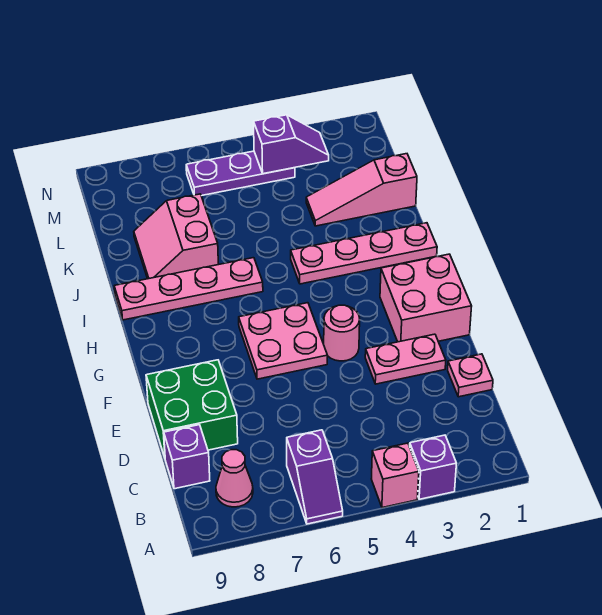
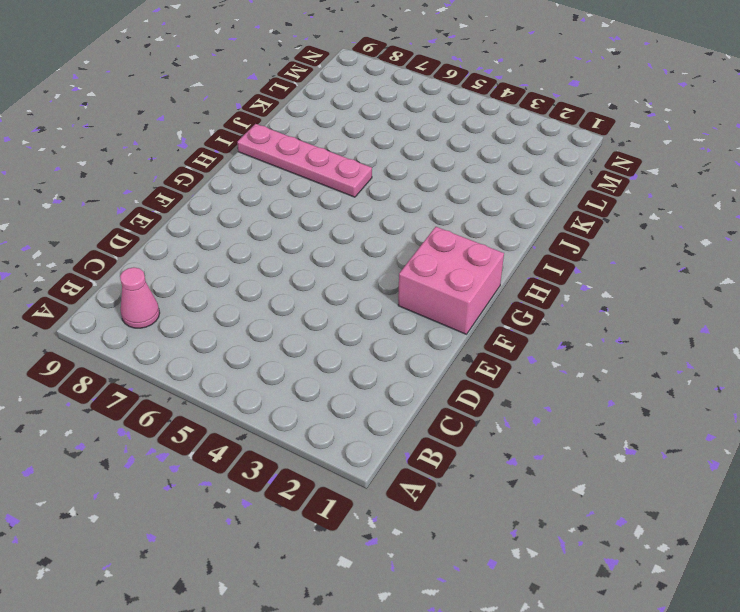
none -> purple brick A3 level 1
none -> pink brick A4 level 1
none -> purple slope A6:B6 level 1 top B

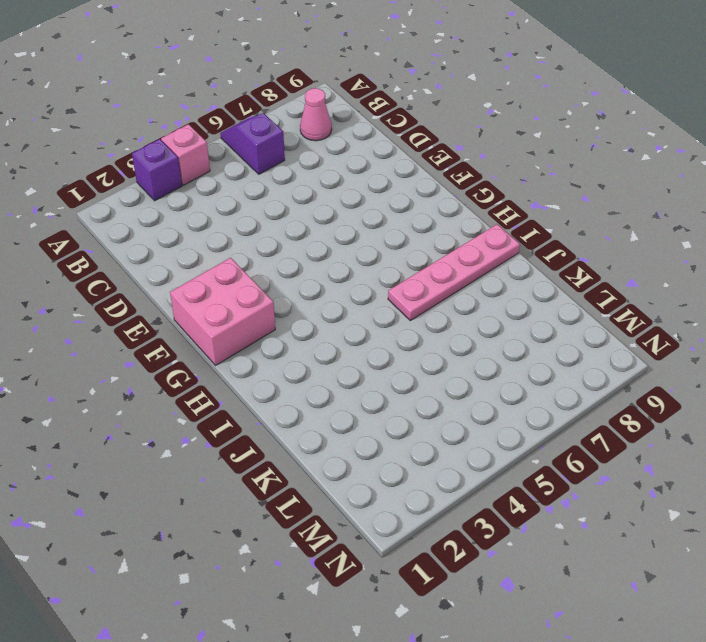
none -> purple brick C9 level 1
none -> pink plate D1 level 1
none -> green brick D8:E9 level 1

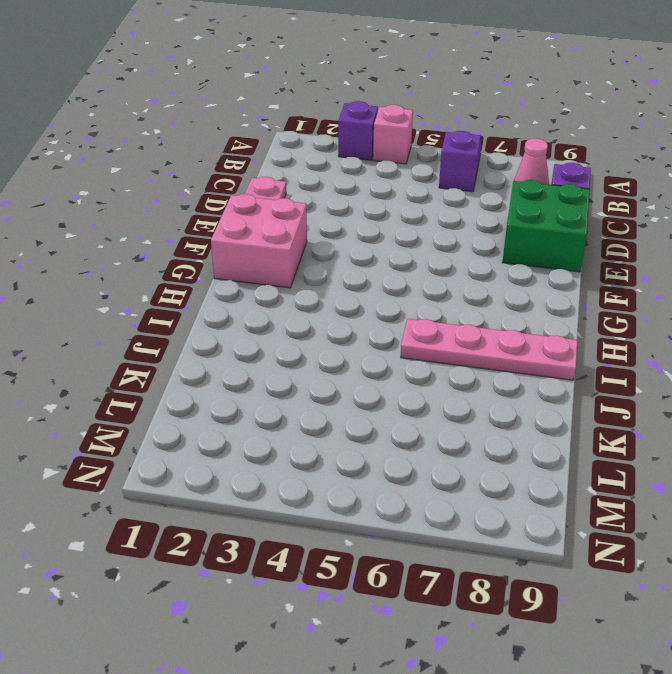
none -> pink plate E2:E3 level 1
none -> pink round brick F4 level 1
none -> pink plate F5:G6 level 1

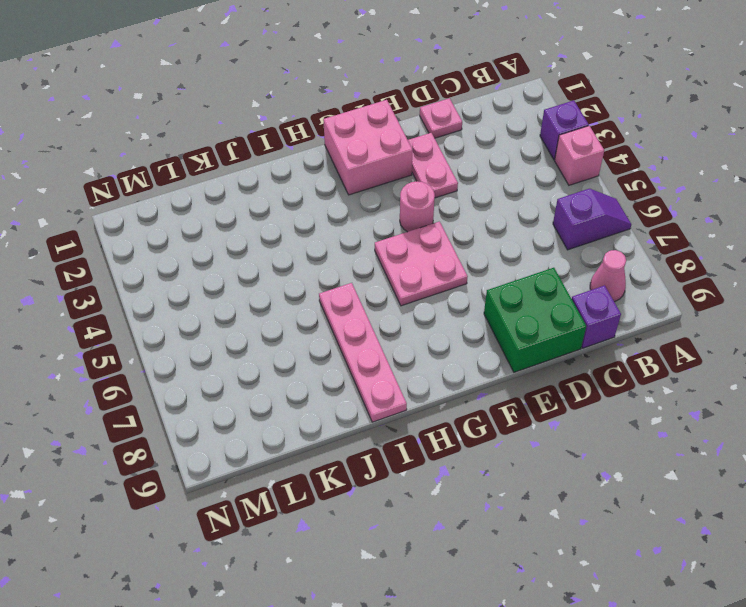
none -> pink plate I1:I4 level 1
none -> pink slope J7:K8 level 1 top 7
none -> pink slope K1:K3 level 1 top 1

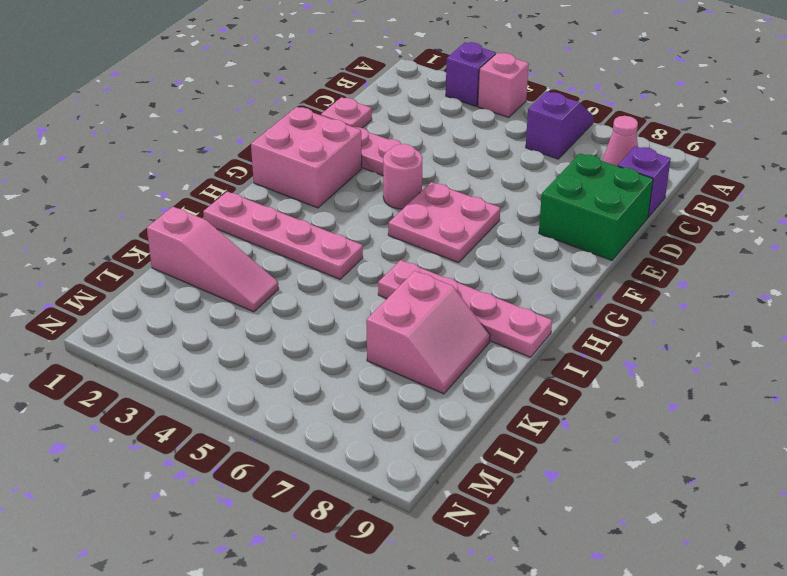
none -> purple plate M4:M6 level 1
none -> purple slope M3:M4 level 2 top 4

